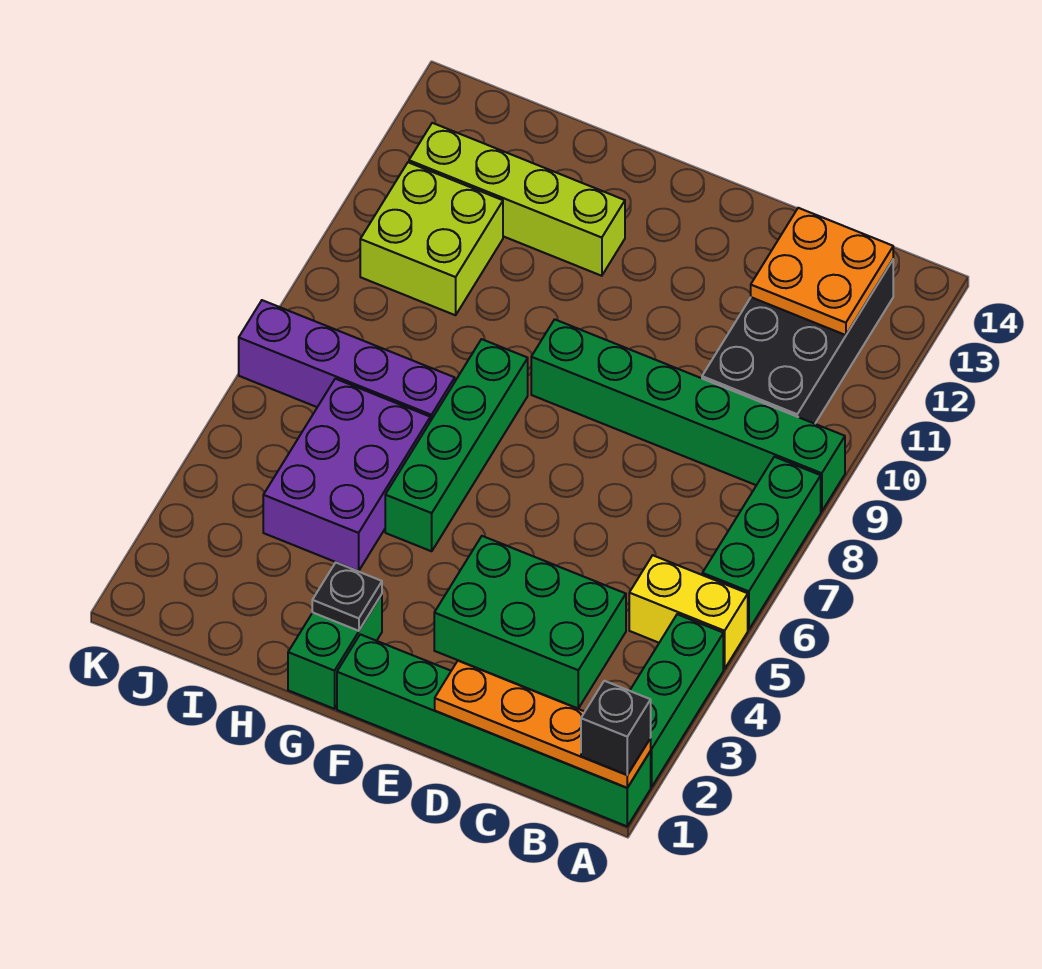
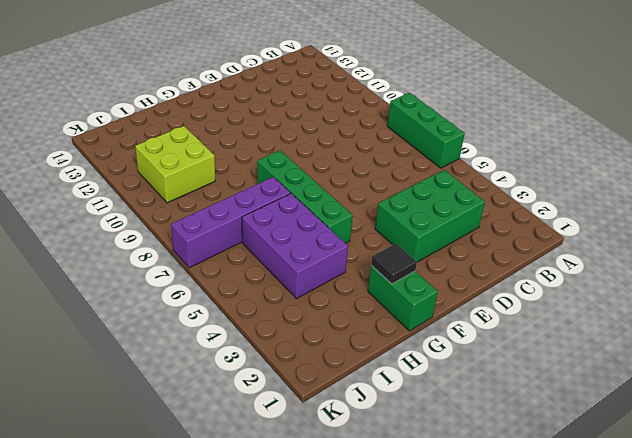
black tile G2 level 2 -> black plate G2 level 2
none -> green brick A1:F1 level 1
none -> green brick A2:A4 level 1
none -> yellow brick A5:B5 level 1

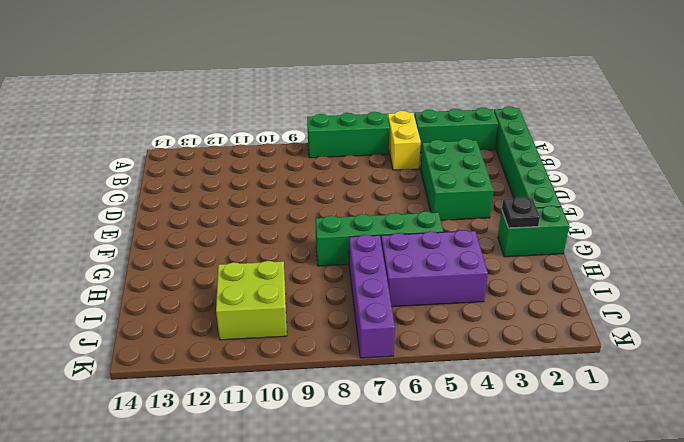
none -> green brick A9:F9 level 1
none -> black brick B10:C13 level 1
none -> lime brick G12:J12 level 1

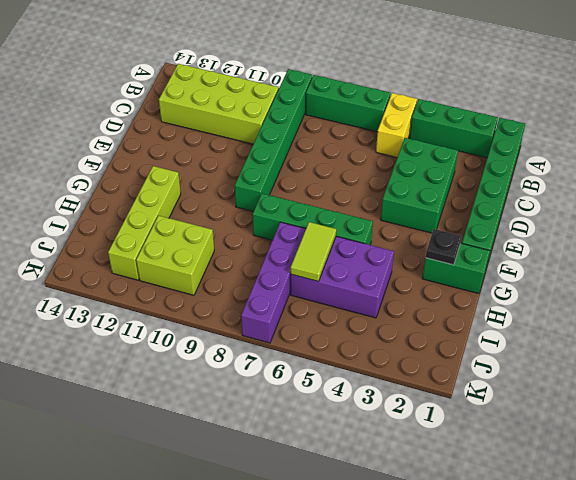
lime brick B10:C13 level 1 -> black brick B10:C13 level 1
lime tile H6:I6 level 2 -> none
none -> orange plate A1:D1 level 2
none -> orange plate B12:C13 level 2
none -> black brick A1 level 3

